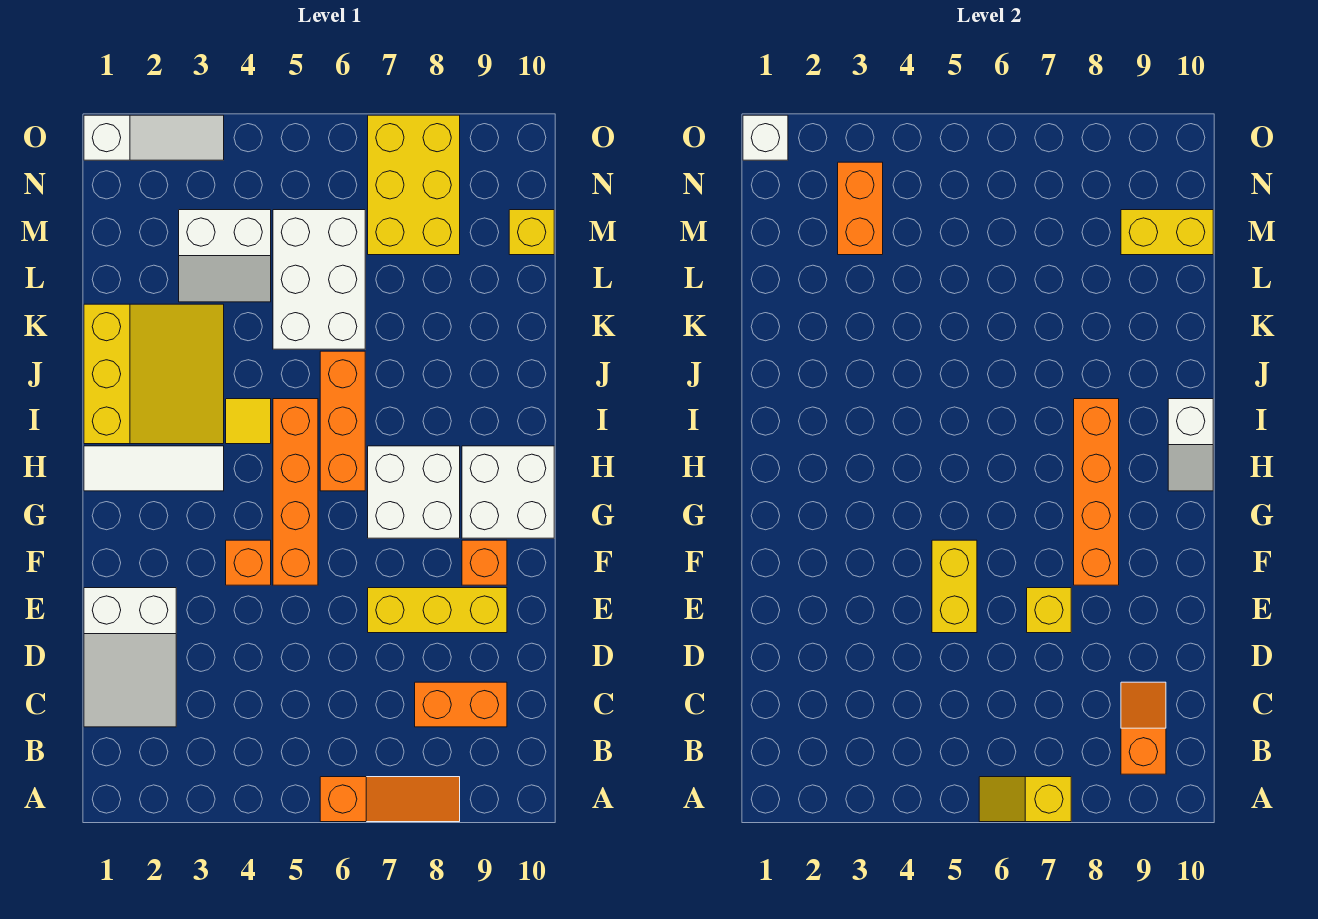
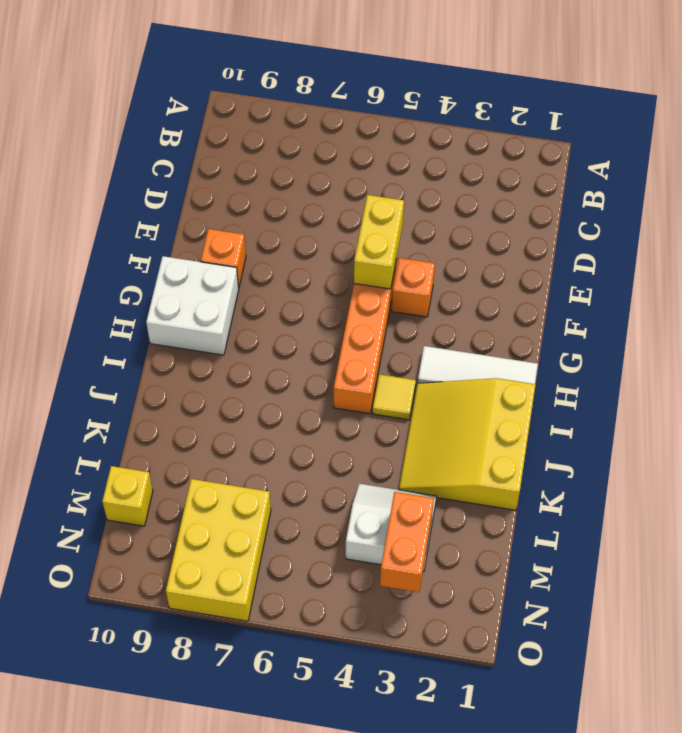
none -> orange slope A6:A8 level 1 top 6
none -> white slope C1:E2 level 1 top E
none -> orange brick C8:C9 level 1

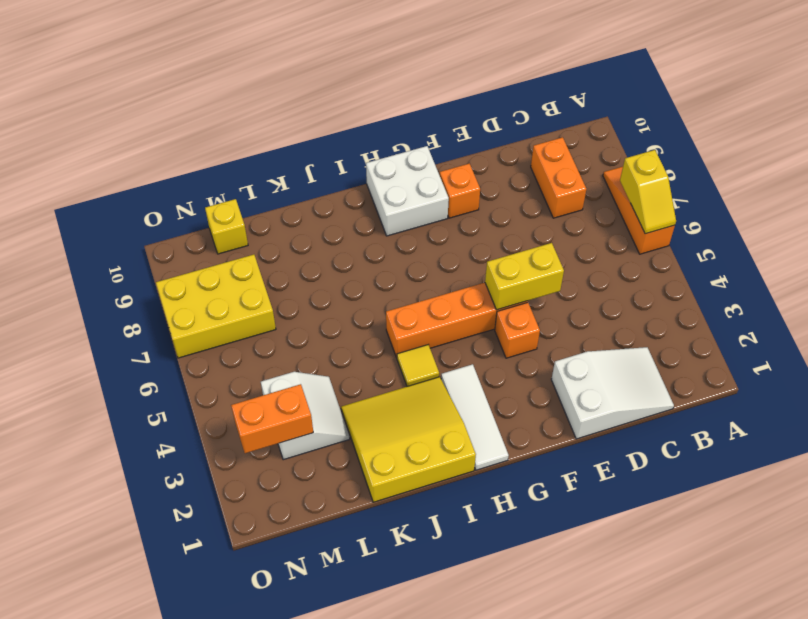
none -> yellow brick E7:E9 level 1
none -> white brick G7:H8 level 1
none -> orange brick H6:J6 level 1

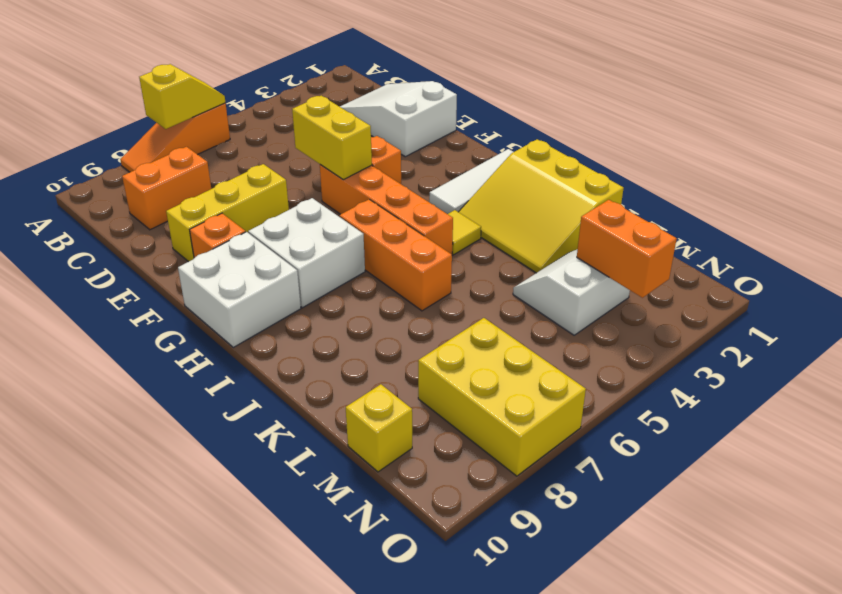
none -> white brick K5:M6 level 1
none -> white slope O1:O3 level 1 top 1
none -> orange slope B9:C9 level 2 top B

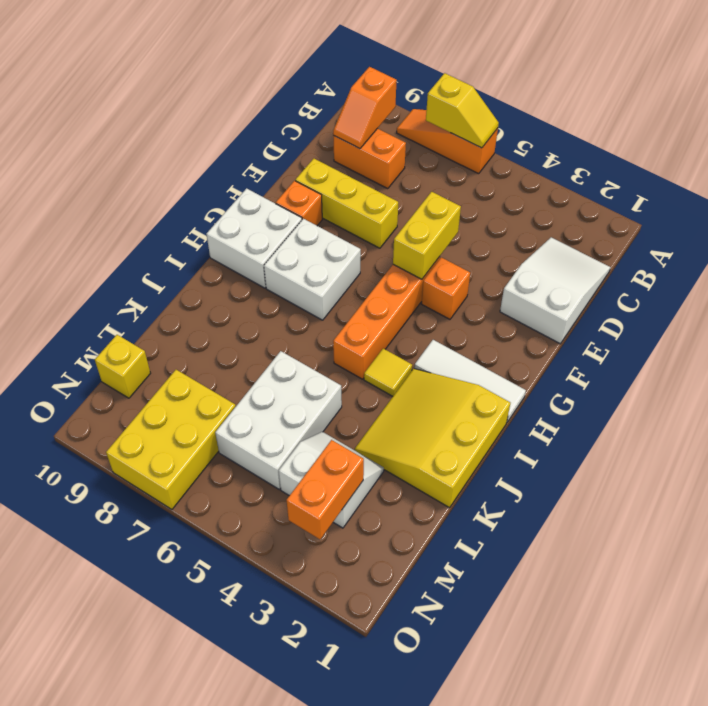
none -> orange brick H6:J6 level 1
none -> white slope O1:O3 level 1 top 1
none -> yellow brick E7 level 2

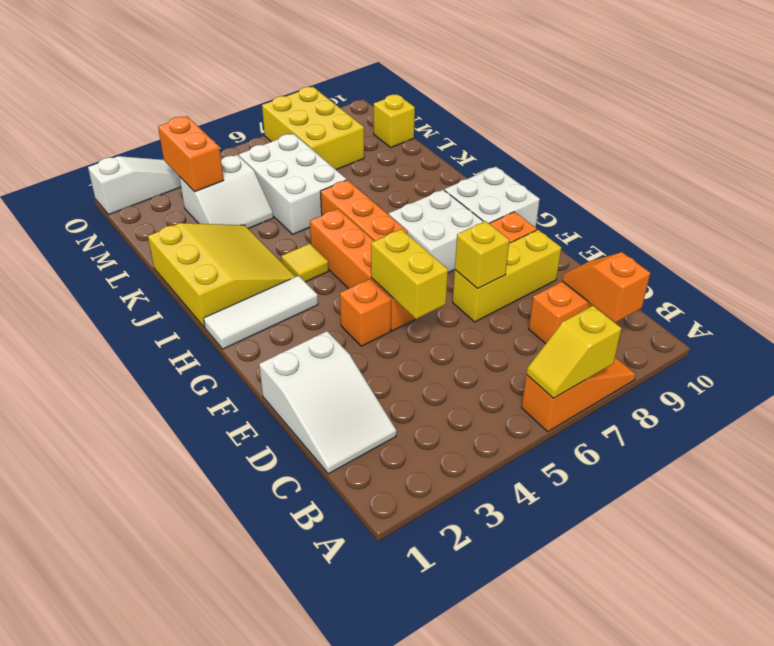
none -> orange brick F8:I8 level 2
none -> white slope H10:I10 level 2 top I
none -> yellow brick M9:M10 level 2

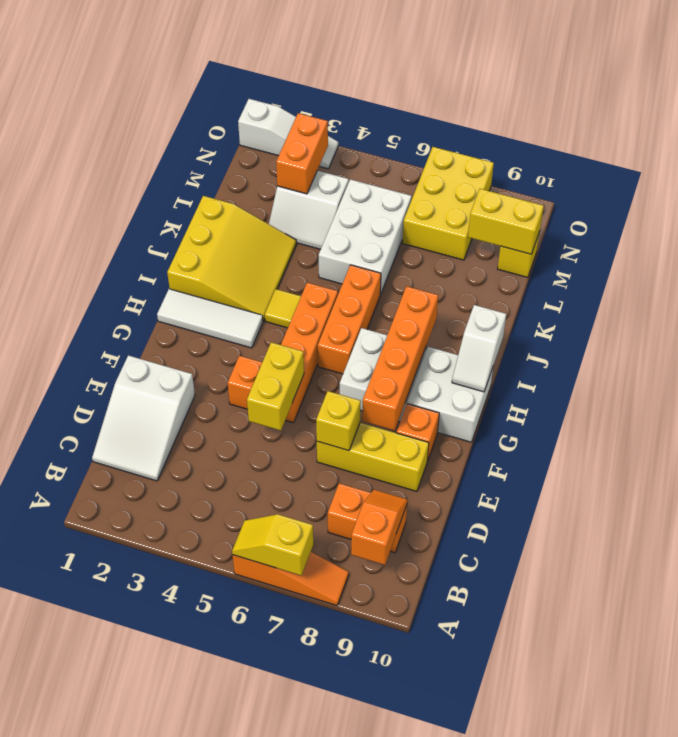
none -> white brick O1 level 2

